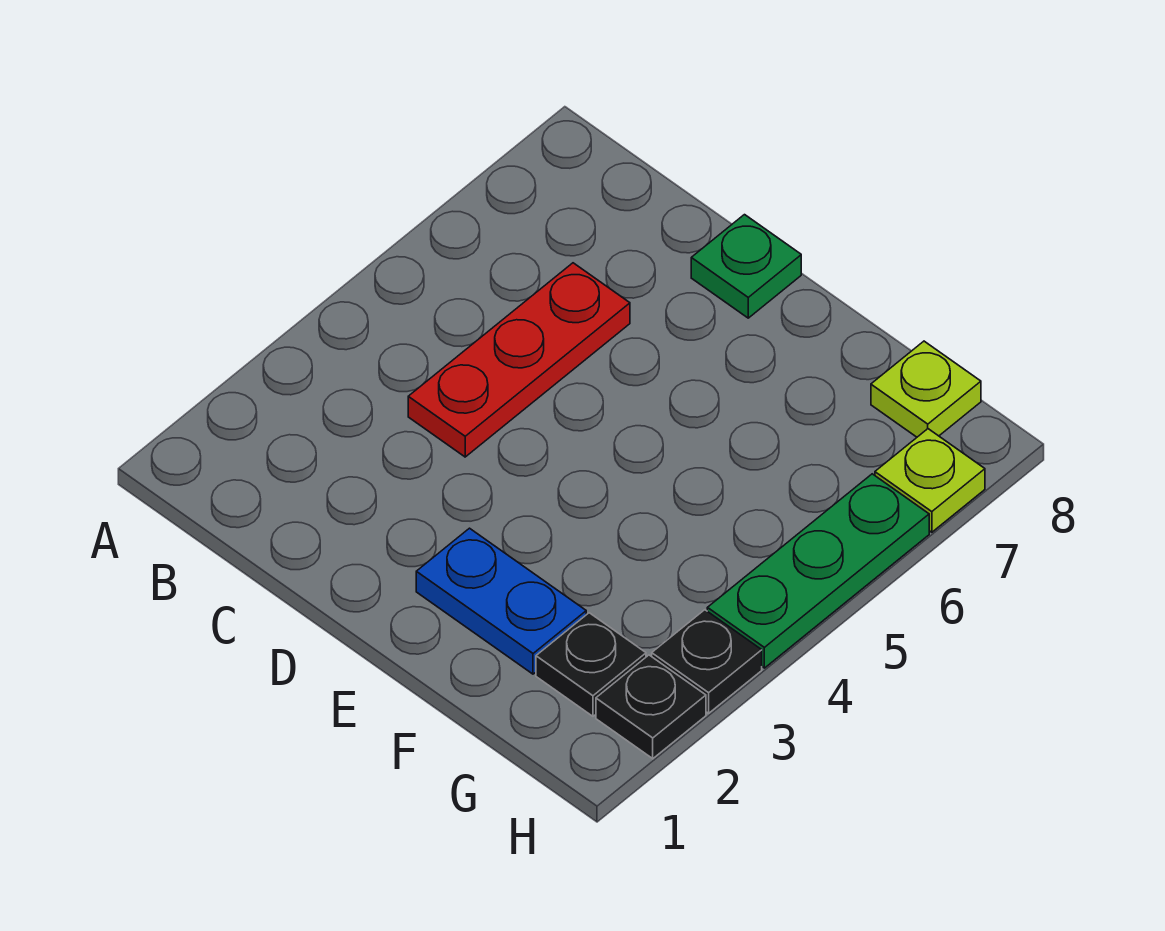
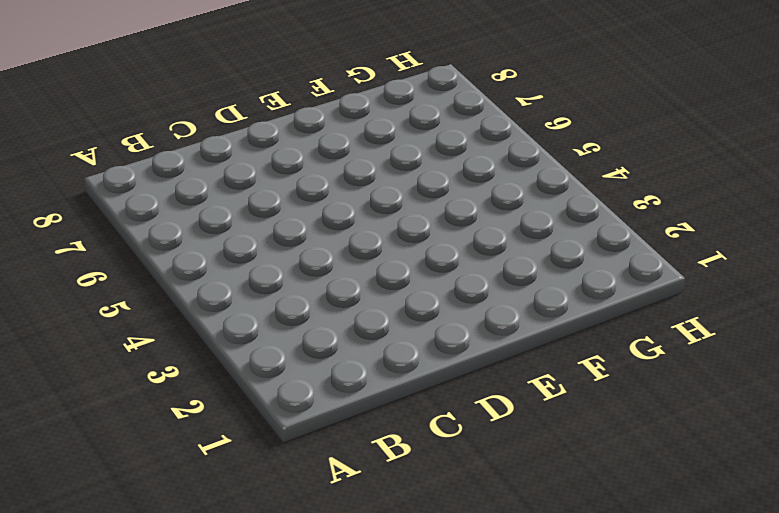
none -> red plate C4:C6 level 1
none -> green plate D8 level 1

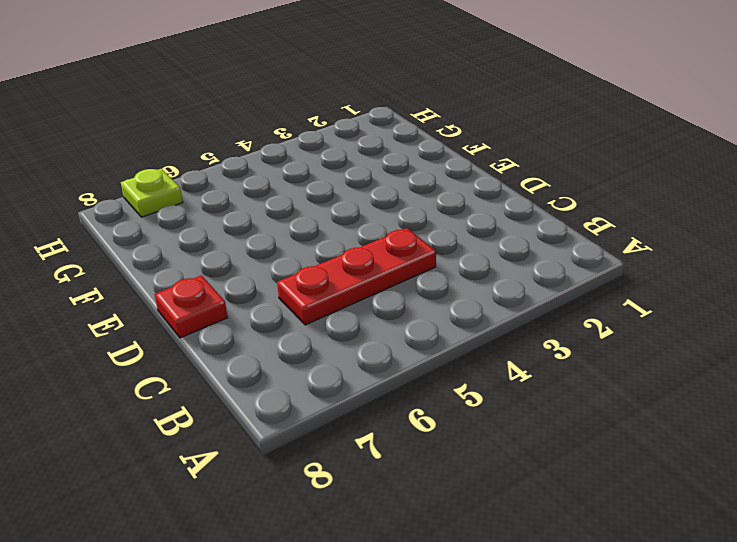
red plate D8 level 1 -> green plate D8 level 1
none -> blue plate E2:F2 level 1
none -> black plate G2 level 1

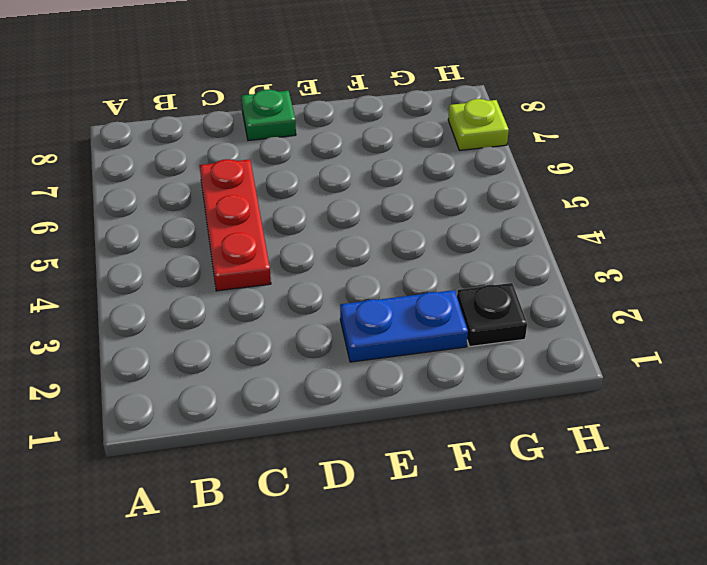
none -> lime plate G8 level 1
none -> black plate H2 level 1

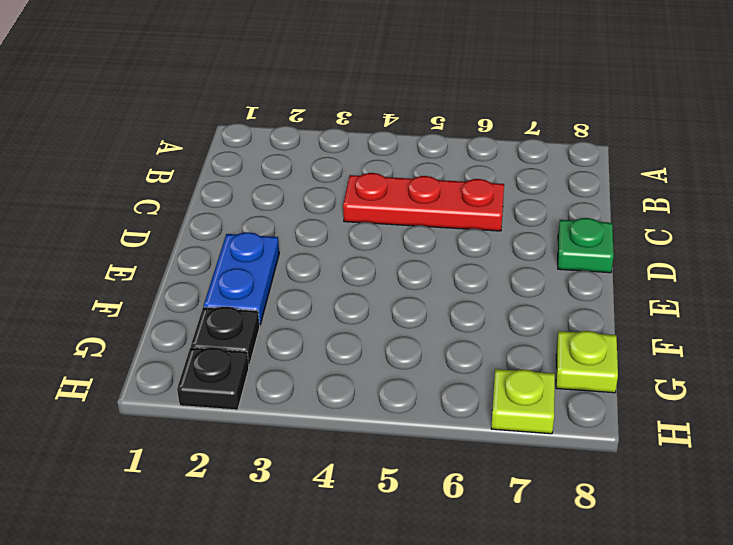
none -> black plate H3 level 1
none -> green plate H4:H6 level 1

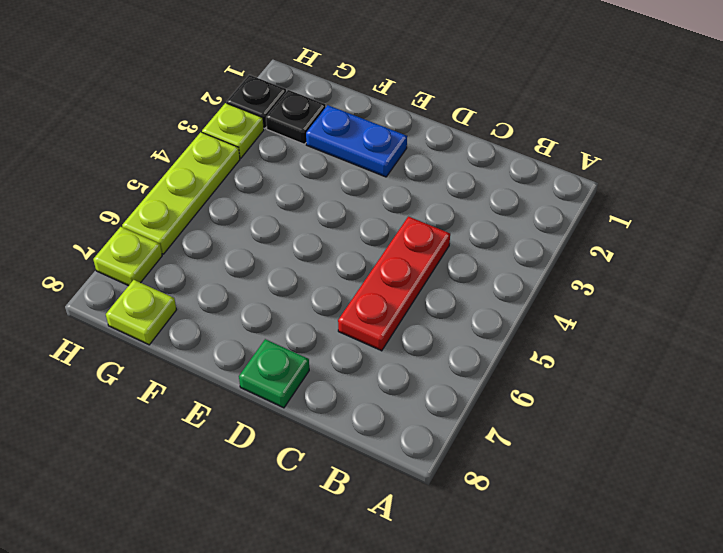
lime plate H3 level 1 -> black plate H3 level 1
lime plate H4:H6 level 1 -> green plate H4:H6 level 1

